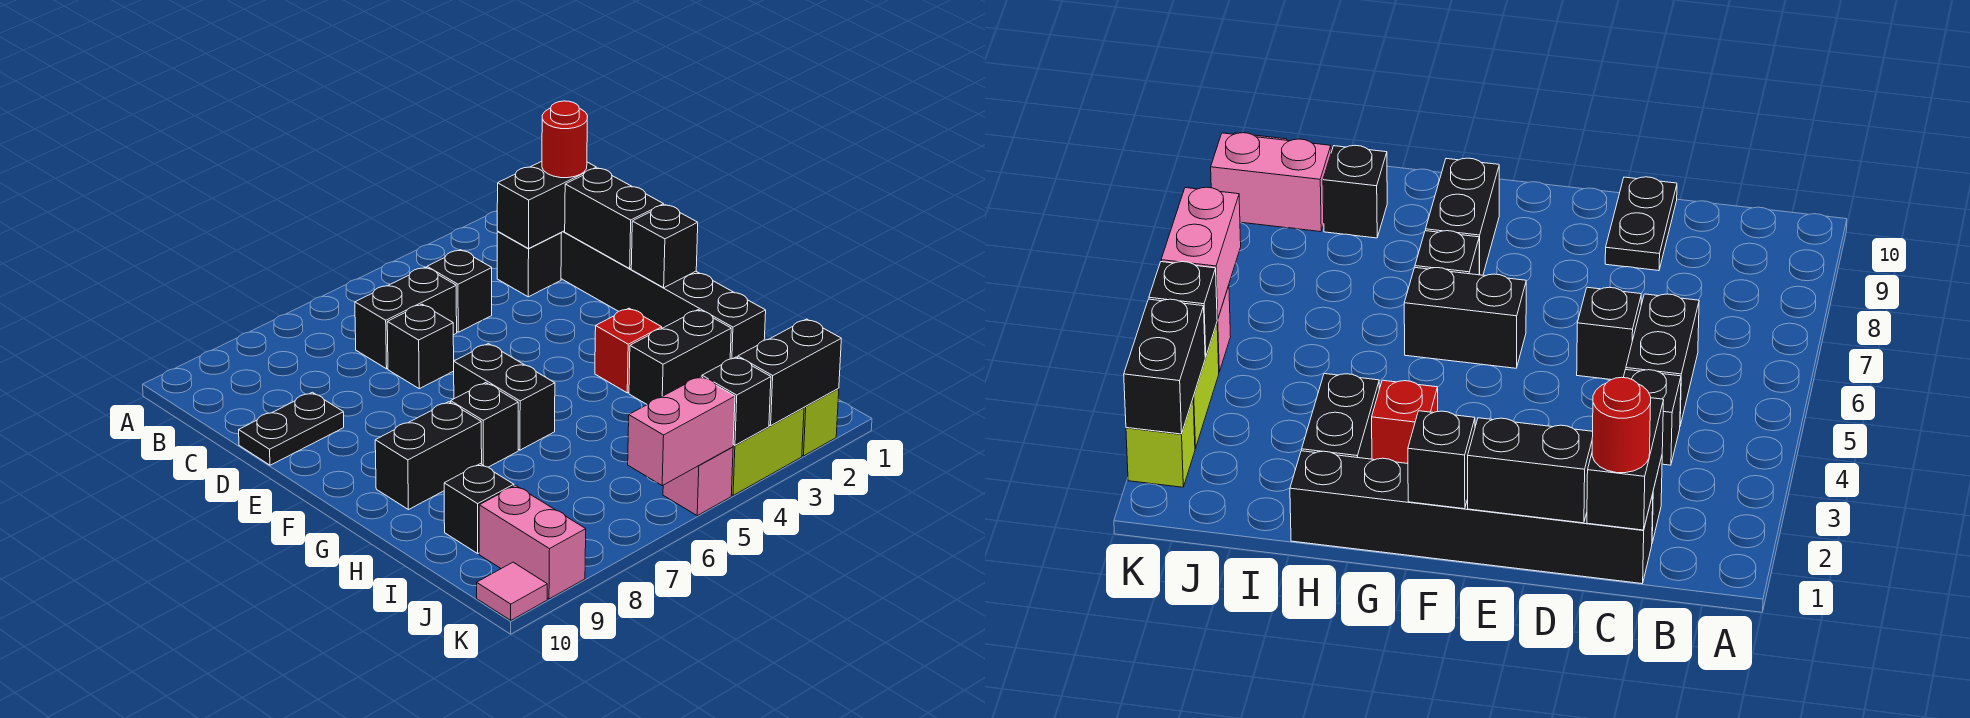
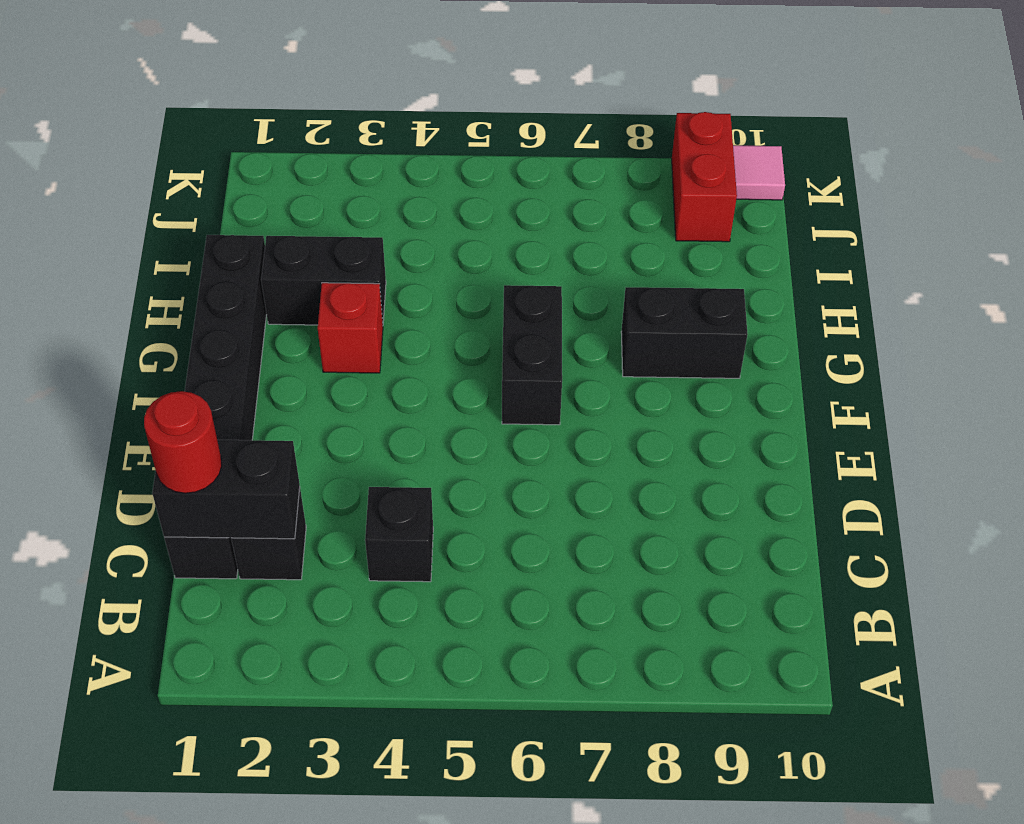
red brick J9:K9 level 1 -> pink brick J9:K9 level 1
none -> black brick C5:C6 level 1
none -> black brick D6 level 1
none -> black plate D9:D10 level 1

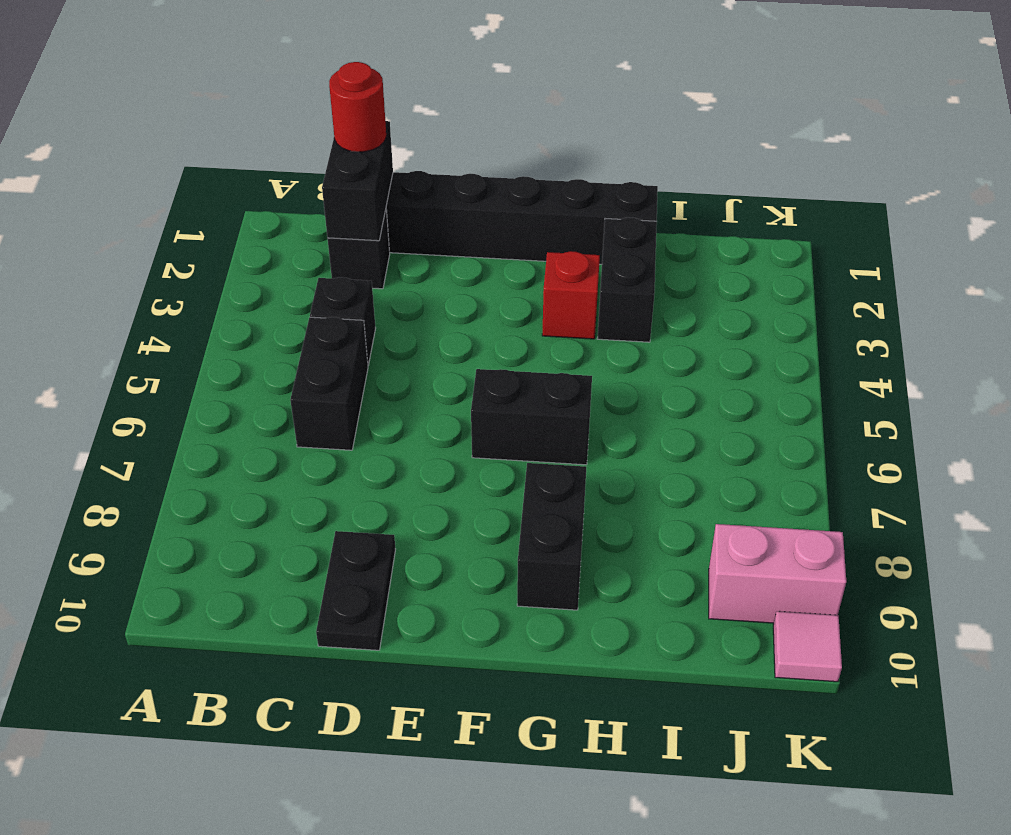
none -> black brick D6 level 1
none -> black brick G7 level 1
none -> black brick I9 level 1

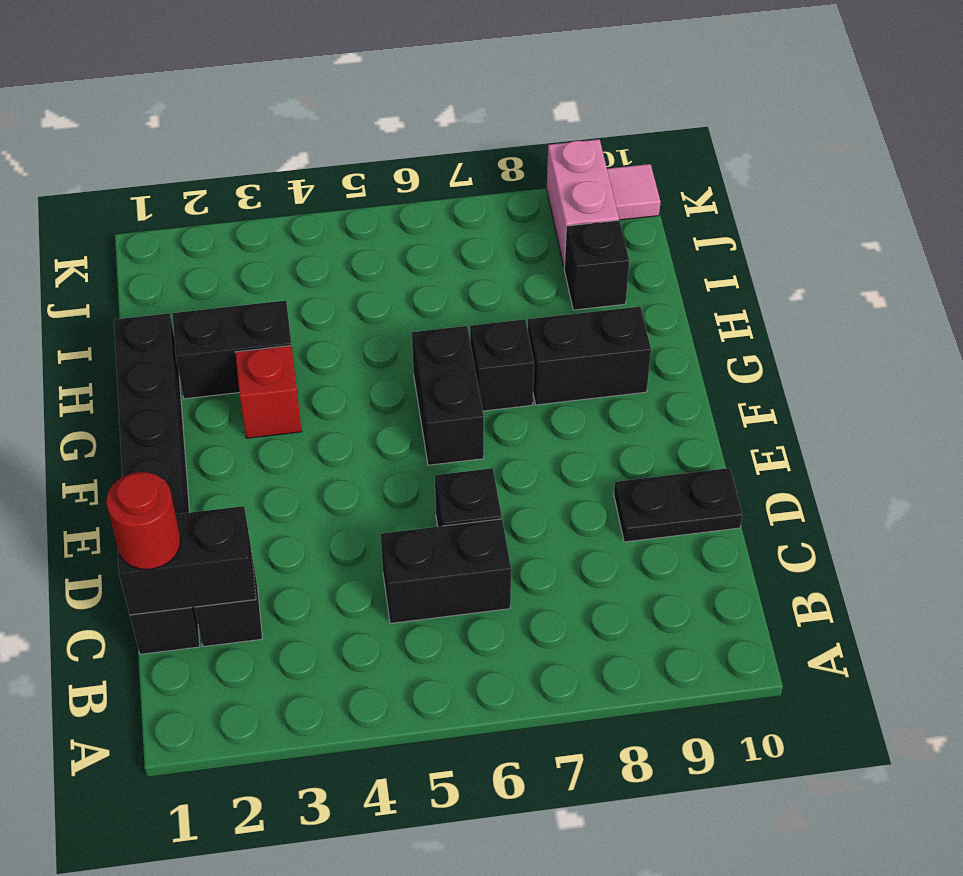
none -> black brick C4 level 1
none -> lime brick K2 level 1
none -> lime brick K3:K4 level 1

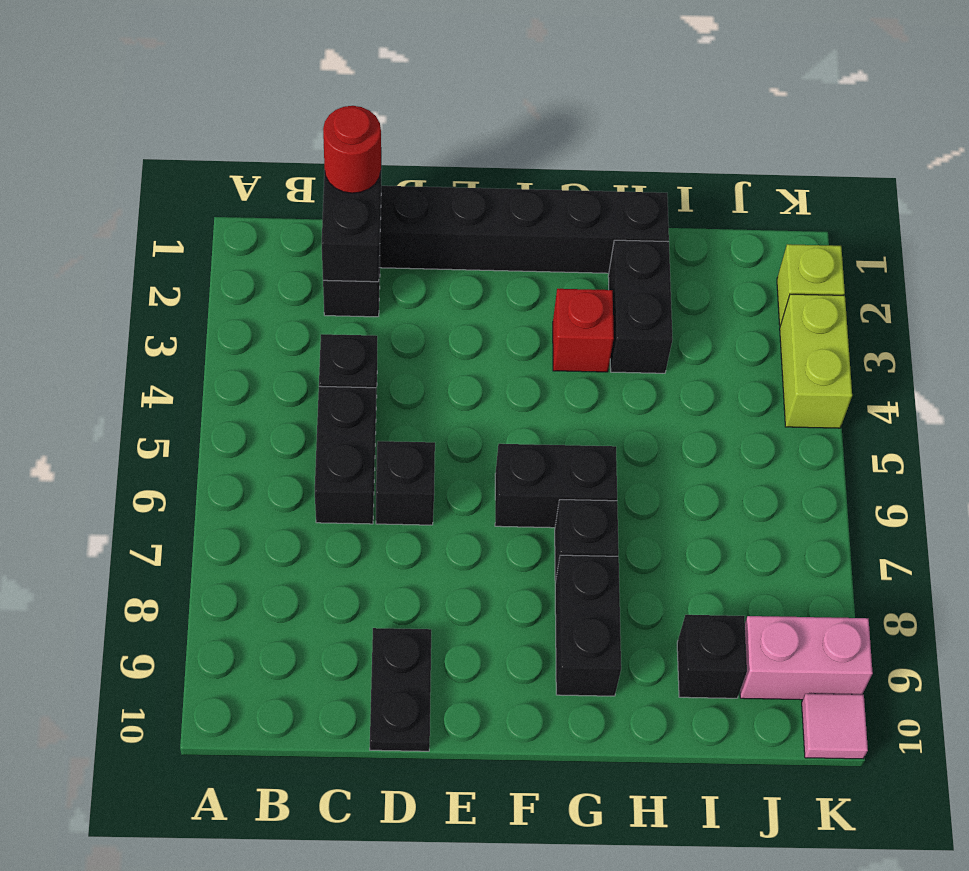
none -> pink brick K5 level 1
none -> black brick D1:E1 level 2
none -> black brick F1 level 2

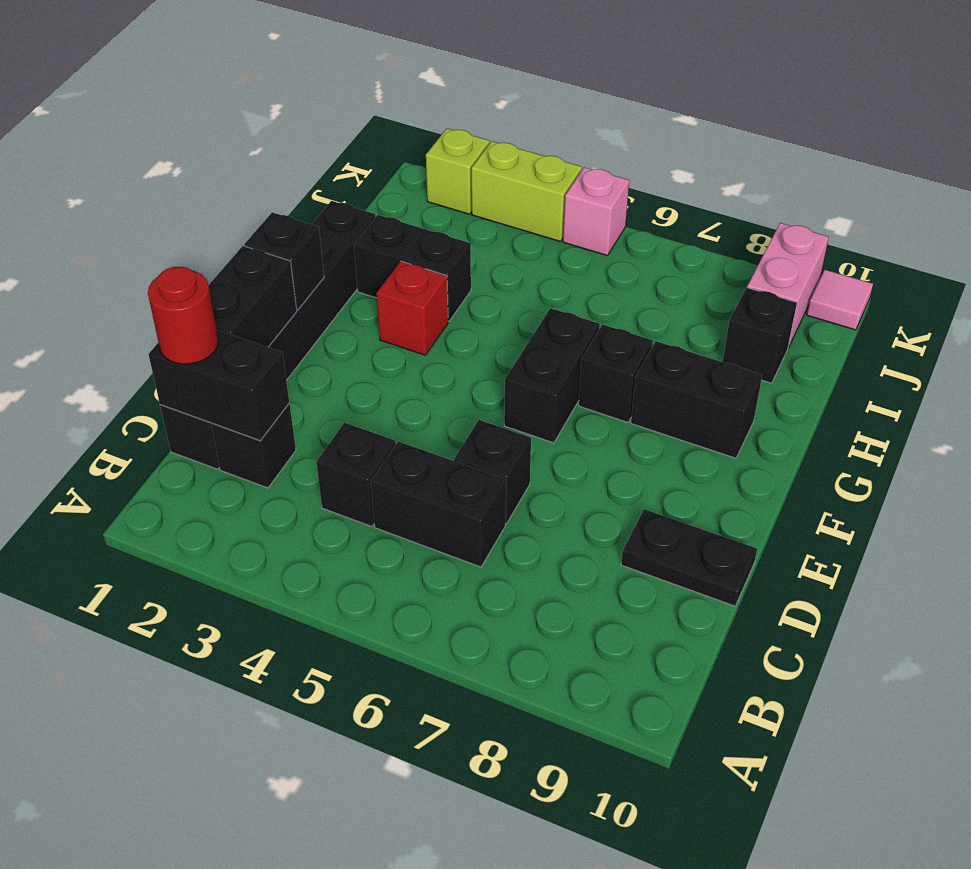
none -> black brick K2:K3 level 2
none -> black brick K4 level 2
none -> pink brick K5:K6 level 2

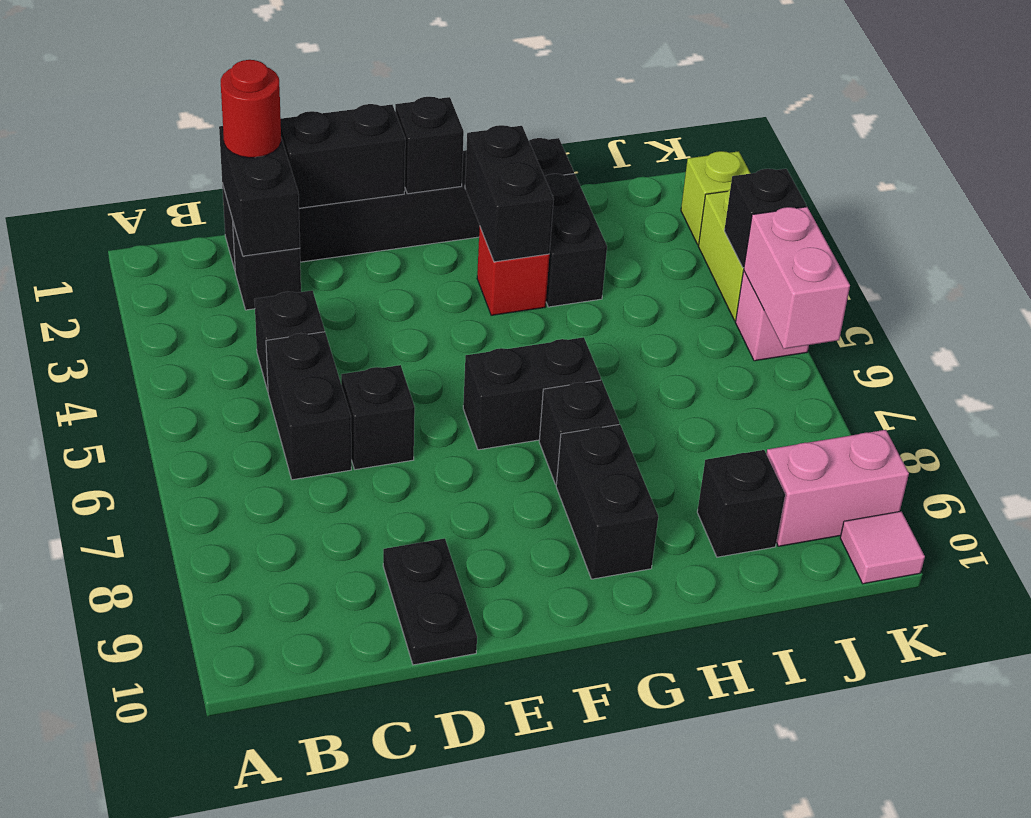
black brick G2:G3 level 2 -> black brick K2:K3 level 2

